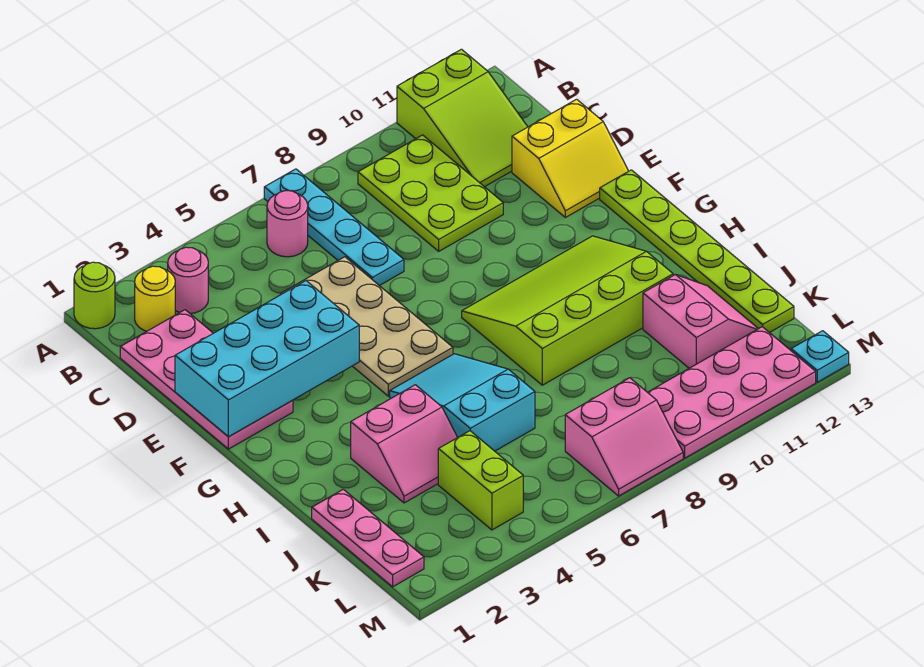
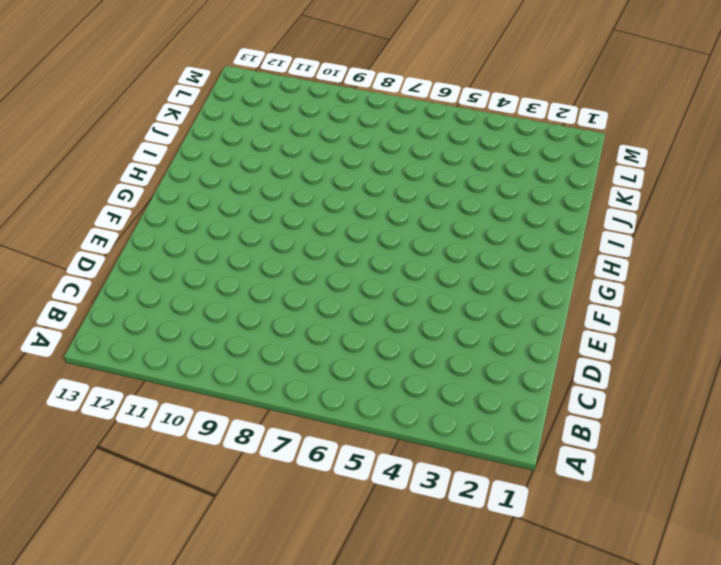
none -> lime round brick A1 level 1
none -> cyan plate A7:D7 level 1
none -> lime slope A11:C12 level 1 top A

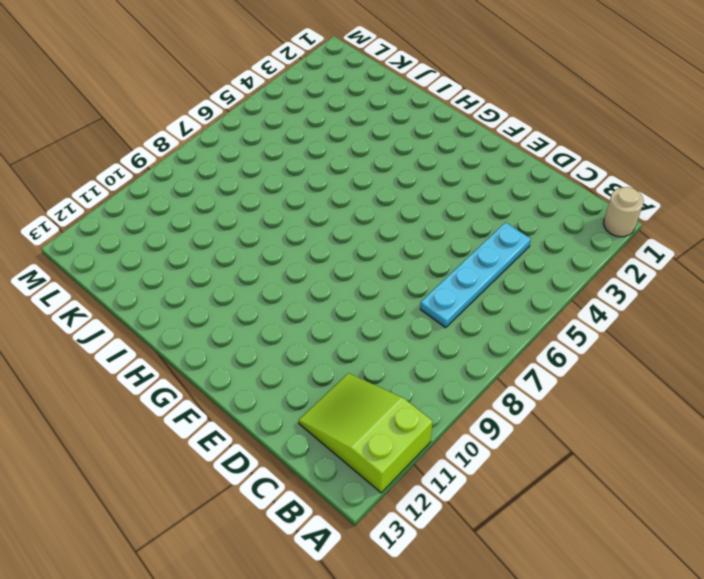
tan round brick A1 level 1 -> lime round brick A1 level 1
cyan plate C4:C7 level 1 -> cyan plate A7:D7 level 1
none -> yellow round brick B2 level 1
none -> pink round brick B3 level 1
none -> pink round brick B6 level 1

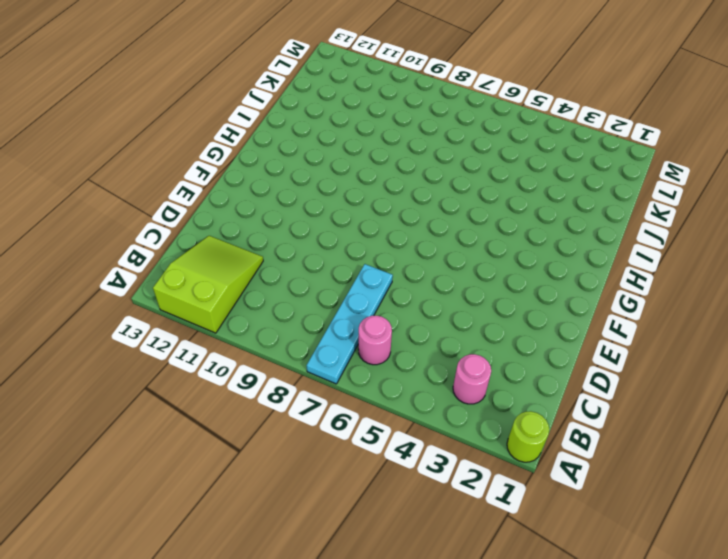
none -> yellow round brick B2 level 1
none -> lime plate B9:D10 level 1
none -> pink plate C1:F2 level 1

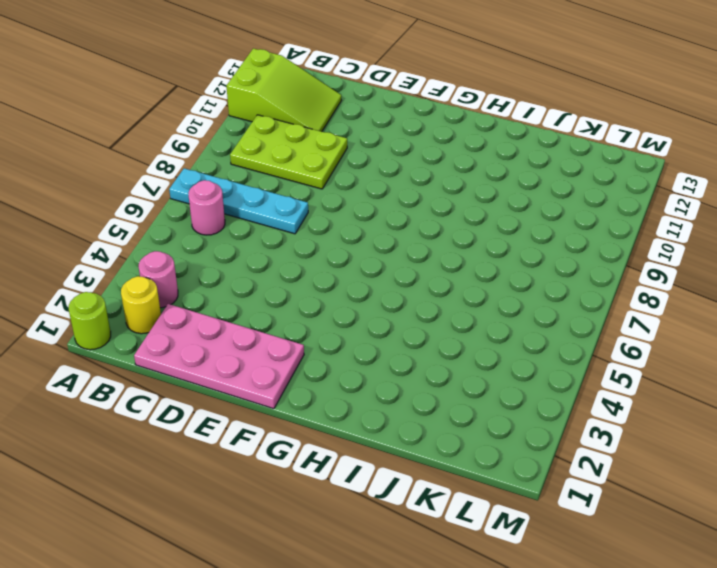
none -> tan plate D5:G6 level 1
none -> yellow slope D12:E13 level 1 top D
none -> lime plate F13:K13 level 1

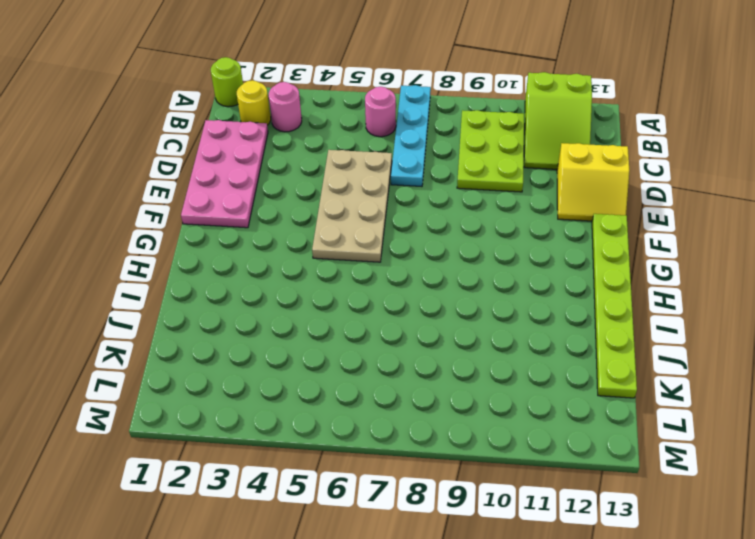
none -> lime slope G8:I11 level 1 top I
none -> cyan slope H5:J6 level 1 top J
none -> pink slope I3:J4 level 1 top I

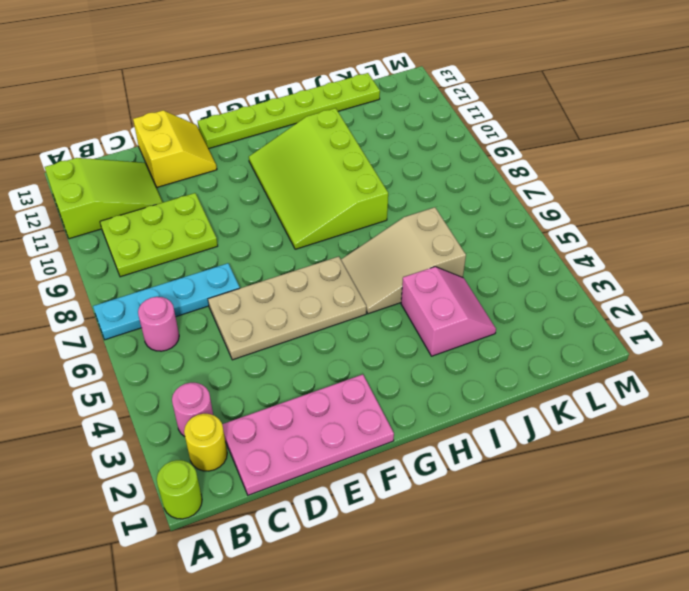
tan slope H5:J6 level 1 top J -> cyan slope H5:J6 level 1 top J
none -> pink plate J1:L1 level 1
none -> pink slope J11:K12 level 1 top 11
none -> lime brick K4:L4 level 1

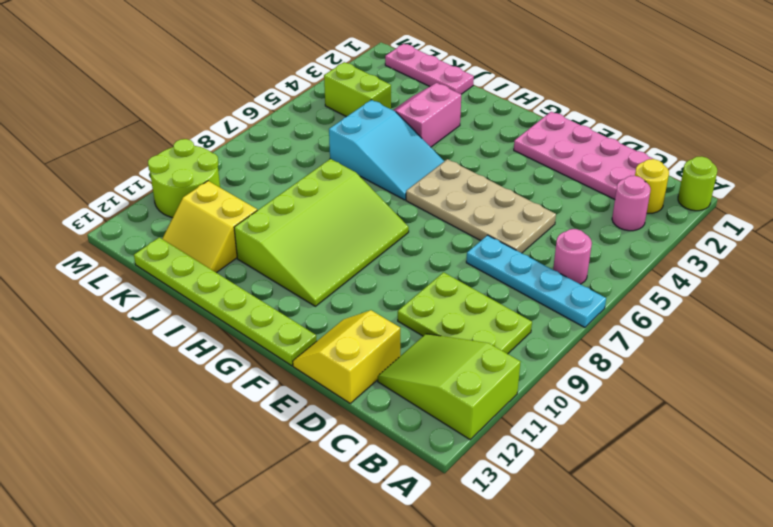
yellow slope J11:K12 level 1 top 11 -> pink slope J11:K12 level 1 top 11
lime round brick L10:M11 level 1 -> pink plate L9:M12 level 1
none -> pink slope L7:M8 level 1 top L
none -> cyan plate M13 level 1
none -> cyan brick E1:F4 level 2

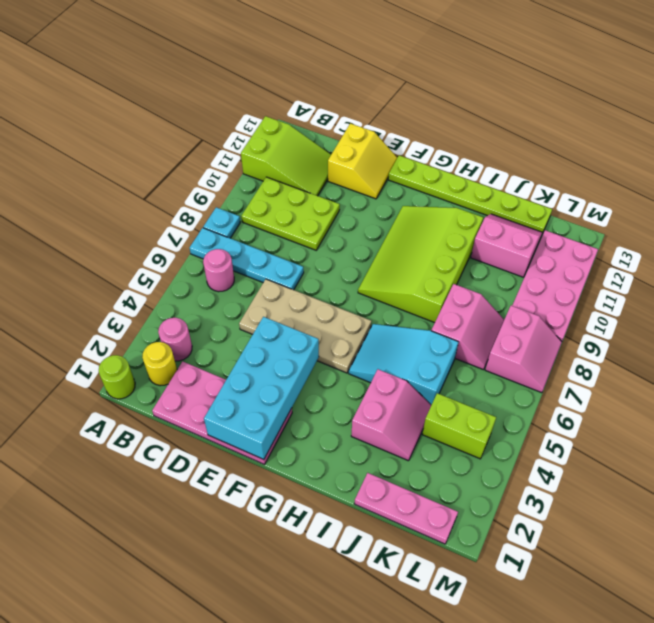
cyan plate A8 level 1 -> cyan plate M13 level 1
pink slope J7:K8 level 1 top J -> none

